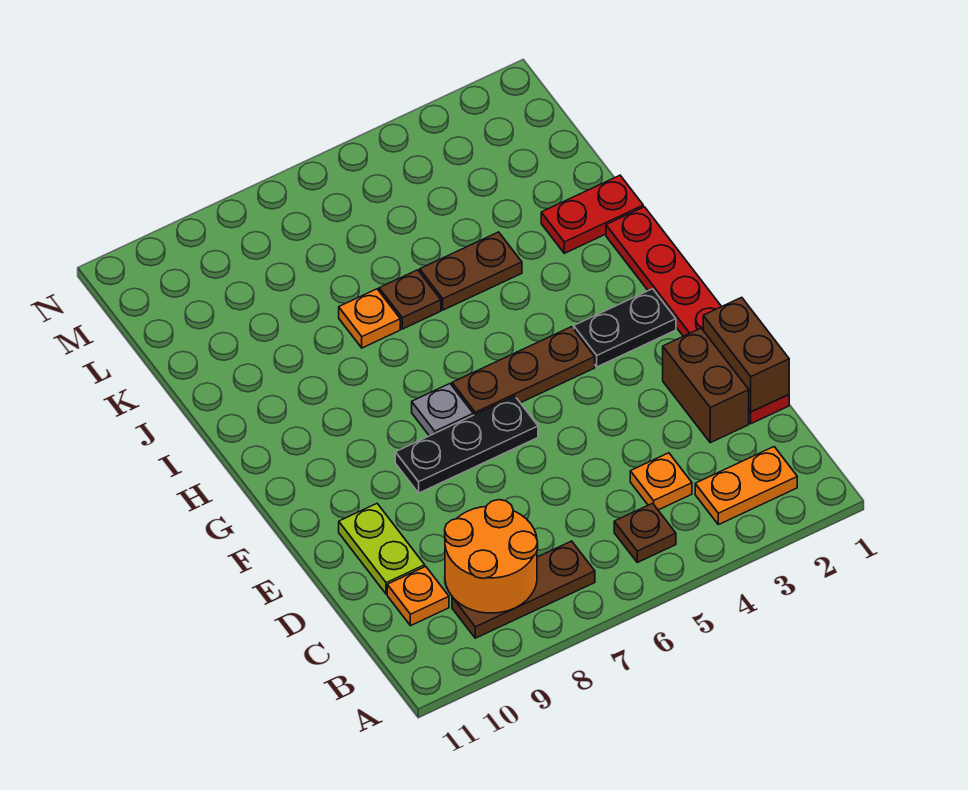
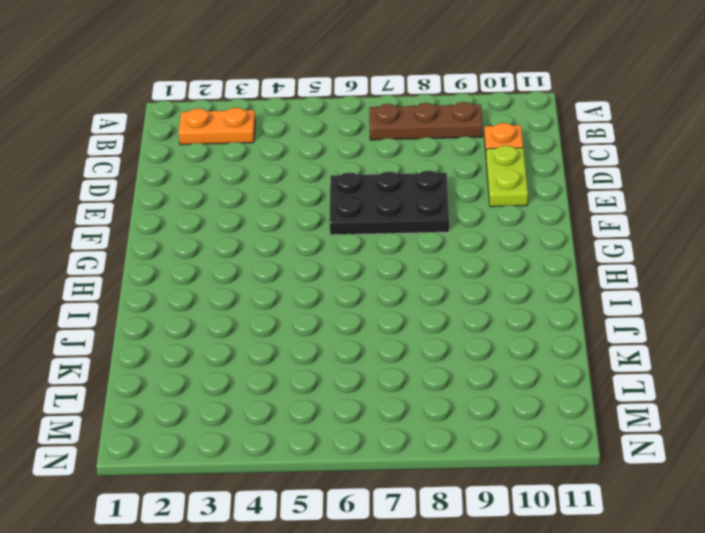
black plate E6:F8 level 1 -> black plate F6:F8 level 1
none -> brown plate B5 level 1
none -> orange plate C4 level 1
none -> red plate D1:I1 level 1

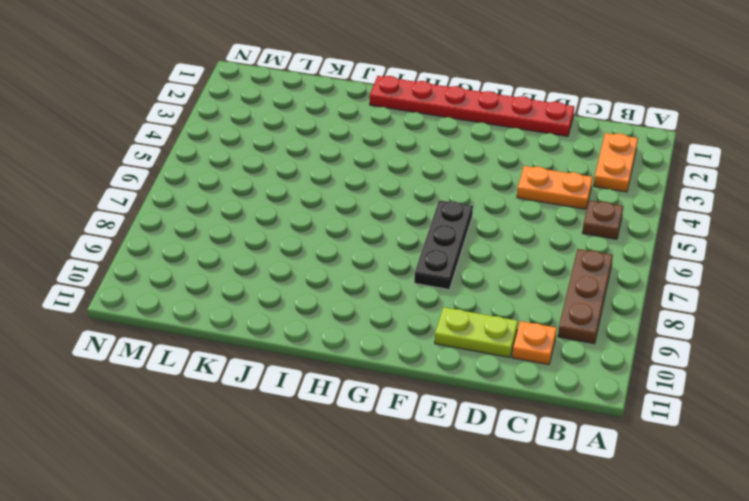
orange plate C4:D4 level 1 -> orange plate C4 level 1
none -> brown brick D2:E2 level 1
none -> black plate G2:G3 level 1
none -> brown plate G4:G6 level 1

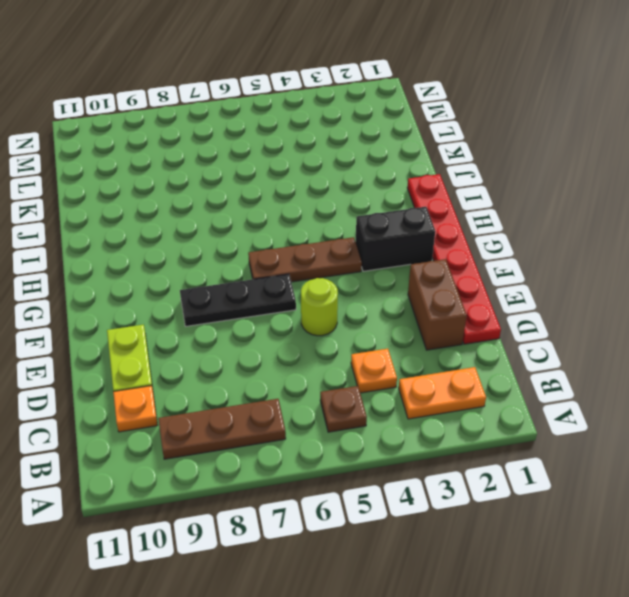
lime round brick E5 level 1 -> none
black brick G2:G3 level 1 -> black plate G2:G3 level 1
none -> grey plate G7 level 1
none -> red plate J1:J2 level 1
none -> brown plate J4:J5 level 1

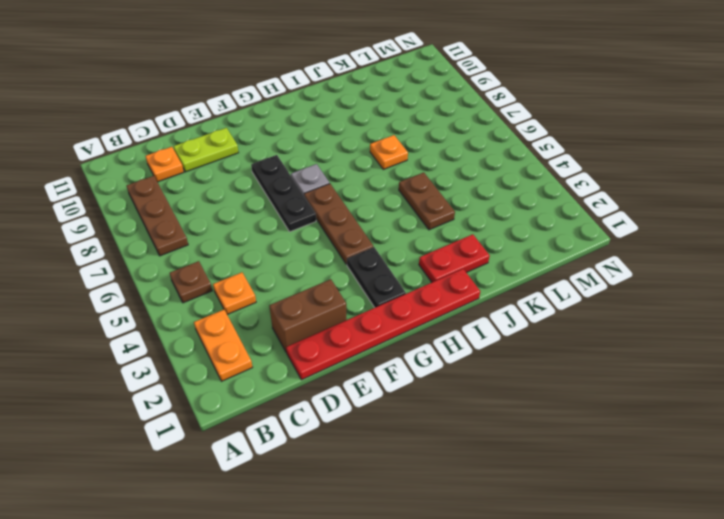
red plate I2:J2 level 1 -> red plate J1:J2 level 1
none -> brown plate J6 level 1
none -> orange round brick B8:C9 level 2
none -> brown brick D1:E1 level 2

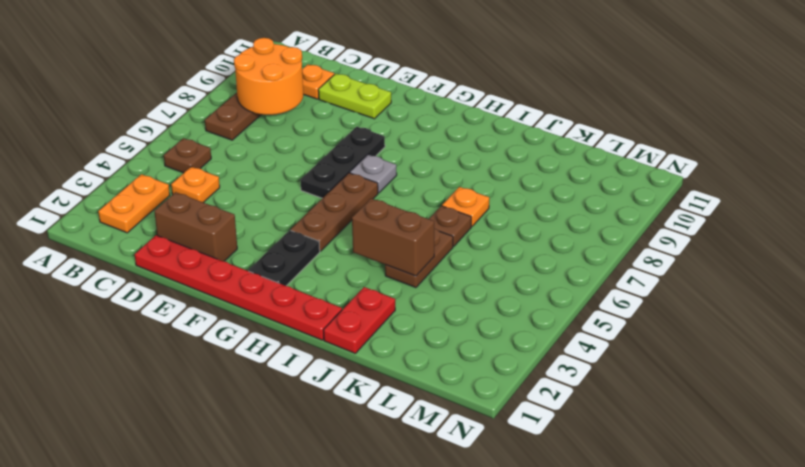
brown brick I4:J4 level 2 -> brown brick D1:E1 level 2

